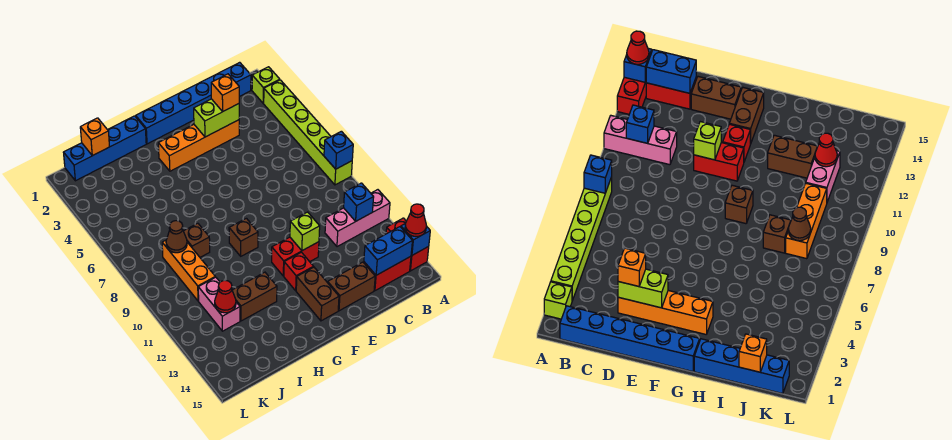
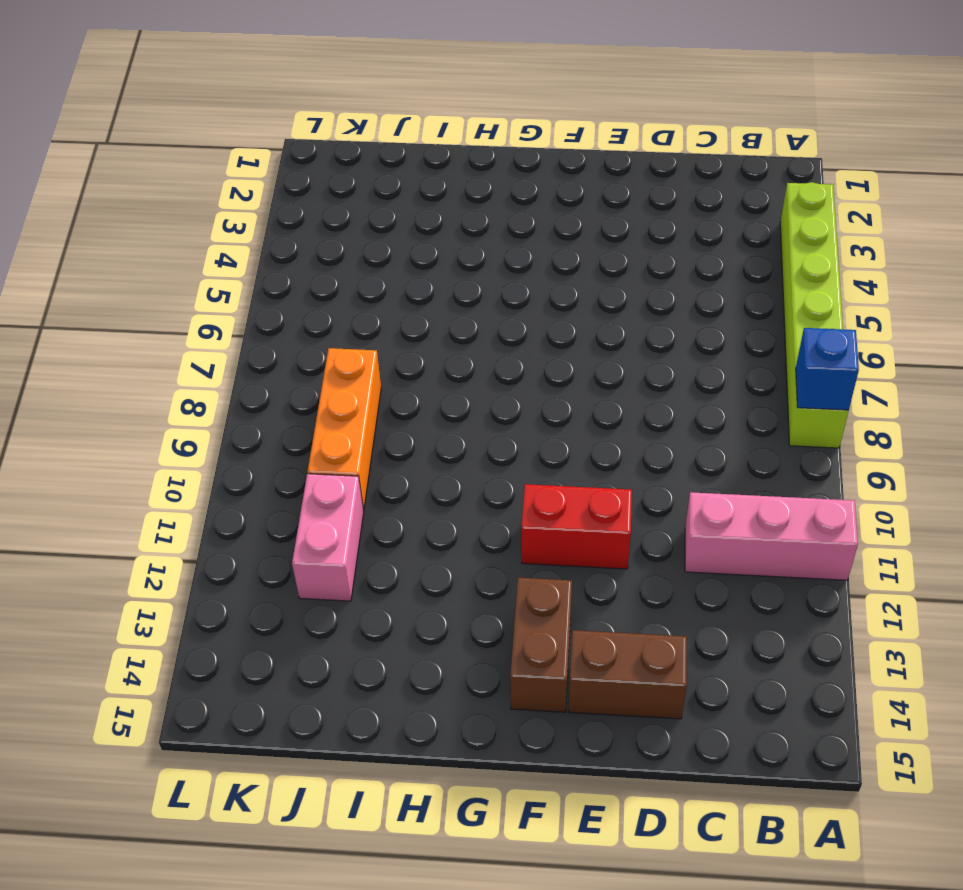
none -> lime brick A2 level 1
none -> red brick A13:A14 level 1
none -> blue brick B1:G1 level 1

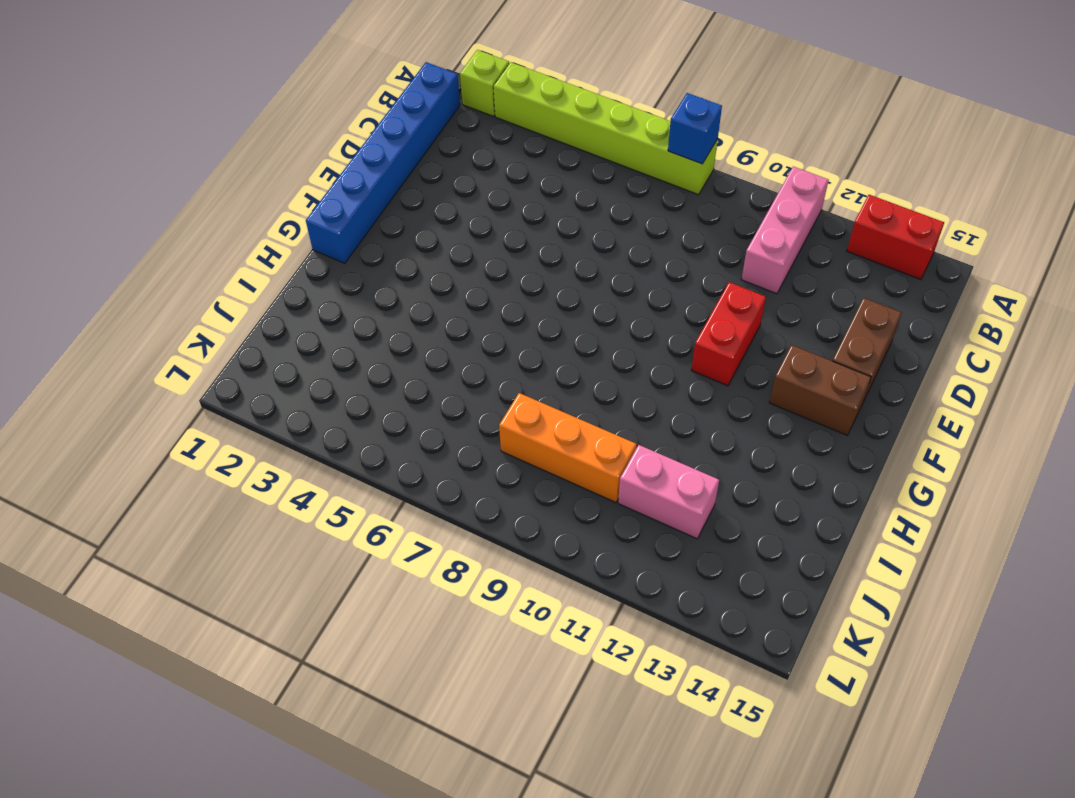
none -> red brick B14:C14 level 1
none -> orange brick D3:G3 level 1
none -> red brick F12 level 1

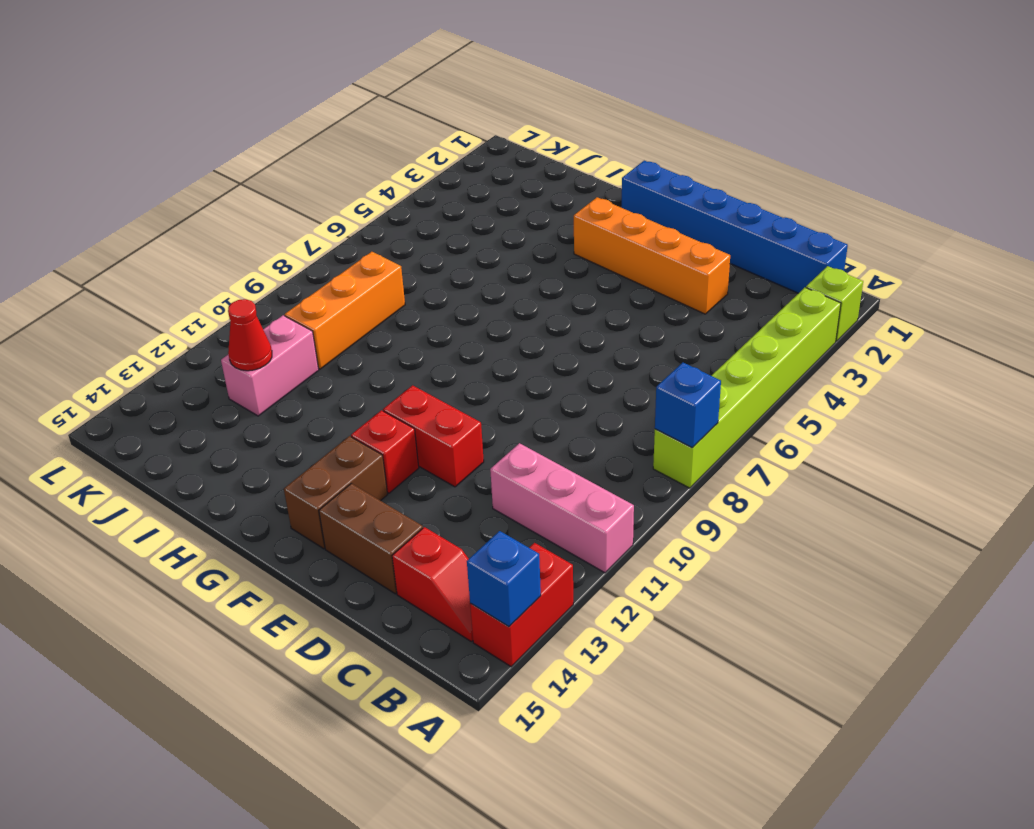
red slope B14:C14 level 1 top C -> red brick B14:C14 level 1
none -> brown brick G9 level 1
none -> blue brick H1:K1 level 1
none -> brown brick H12:I12 level 1

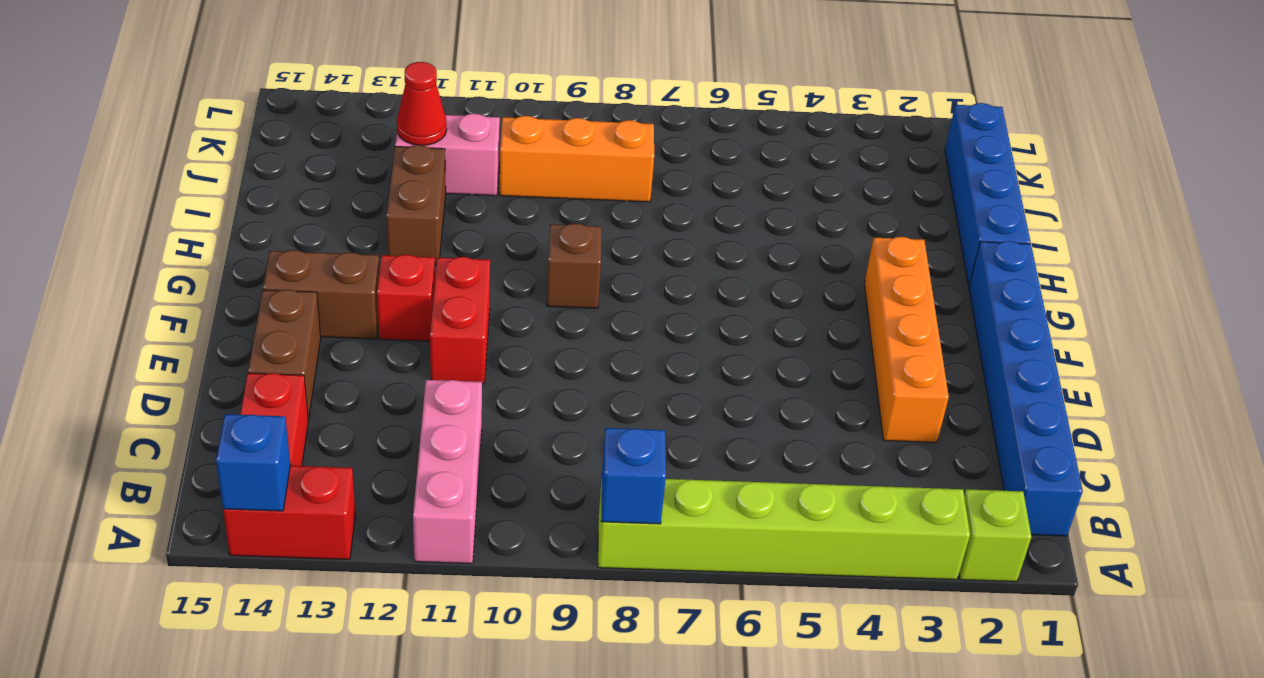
none -> brown brick I8 level 1
none -> blue brick B11 level 2
none -> blue brick B14:C14 level 2

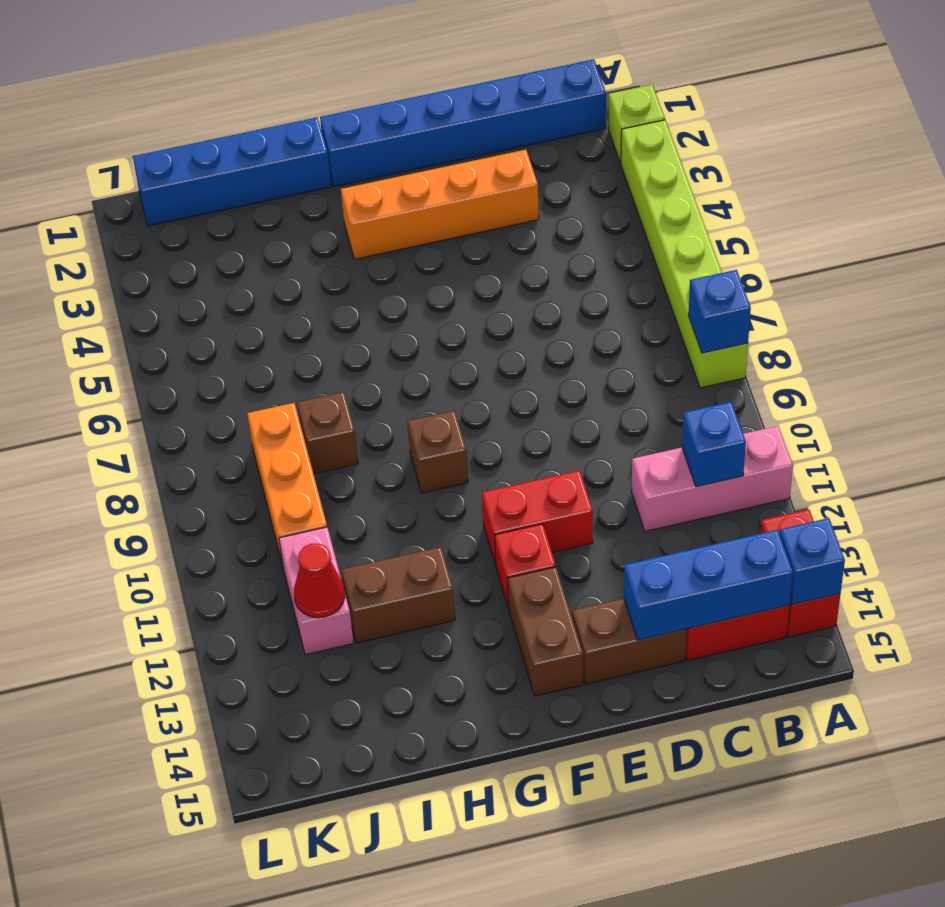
blue brick B14:D14 level 2 -> blue brick B14:C14 level 2
none -> lime brick D3:E3 level 2
none -> lime brick E11 level 2
none -> orange brick J1 level 2

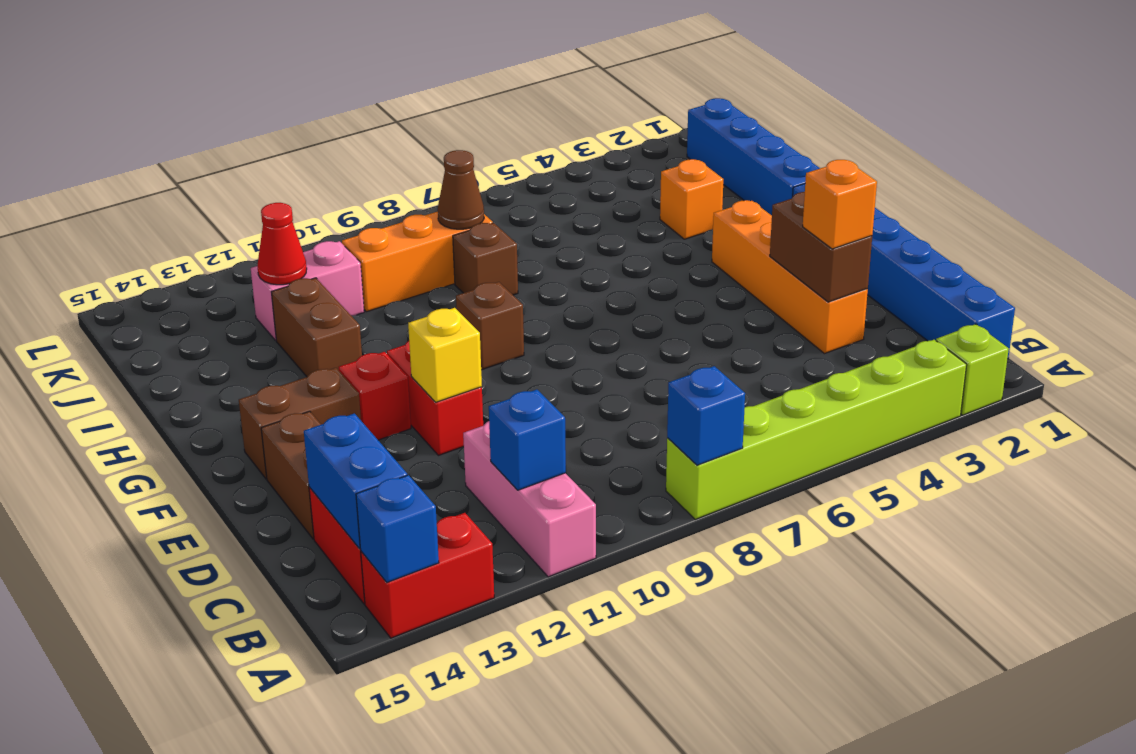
brown brick D3:E3 level 2 -> lime brick D3:E3 level 2
yellow brick E11 level 2 -> lime brick E11 level 2
orange brick I3 level 1 -> orange brick J1 level 2
none -> red cone A14 level 3

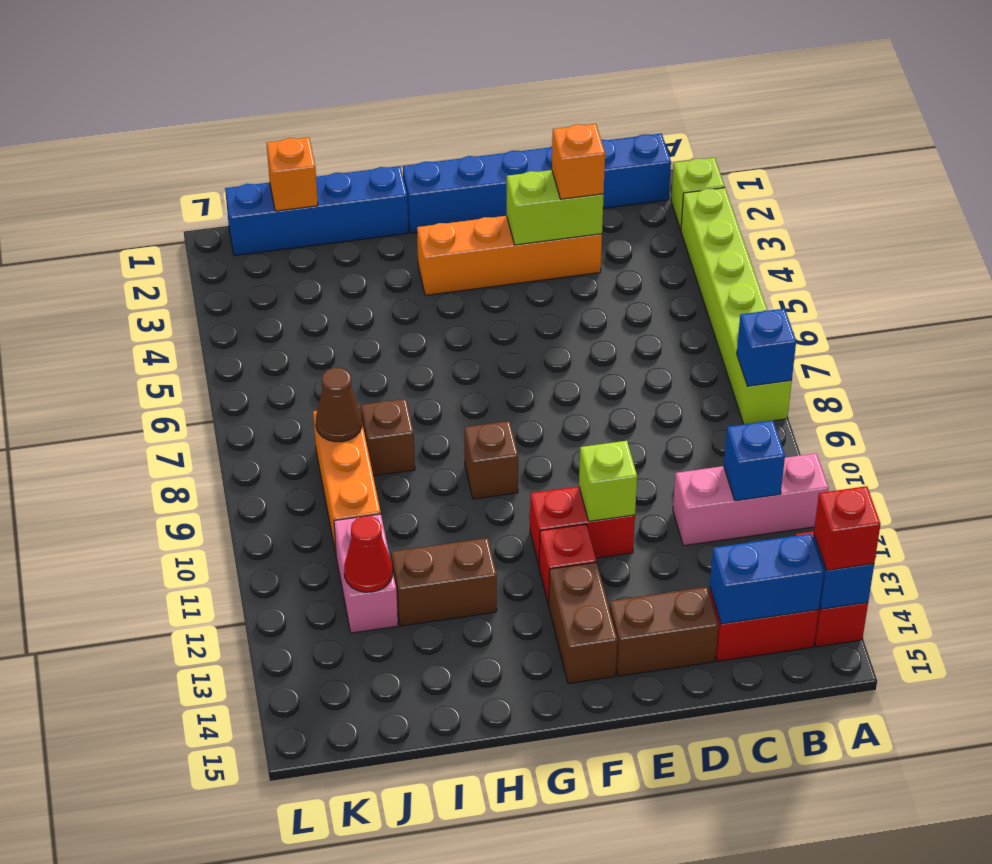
red brick A14 level 3 -> red cone A14 level 3

